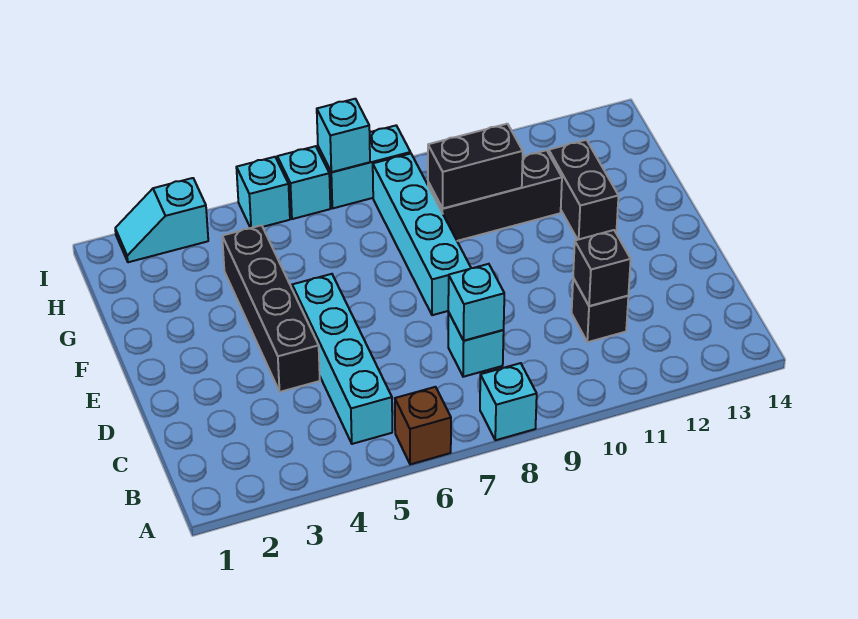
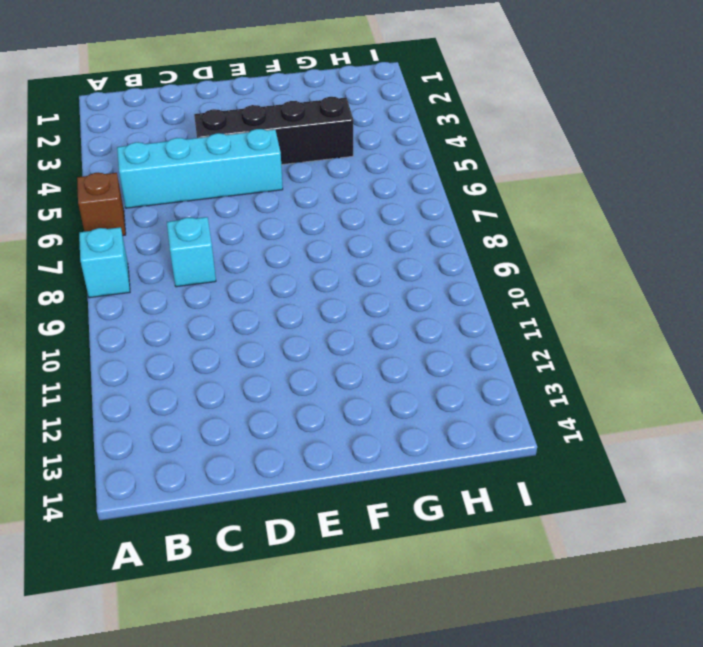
none -> black brick C11 level 1
none -> cyan brick E8:H8 level 1
none -> black brick F12:G12 level 1

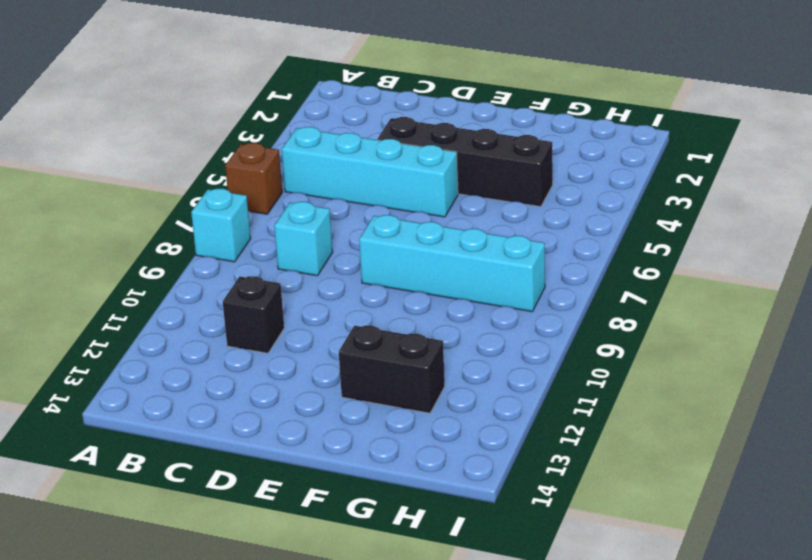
none -> black brick G9:G11 level 1
none -> cyan slope I2:I3 level 1 top 3
none -> cyan brick I5 level 1

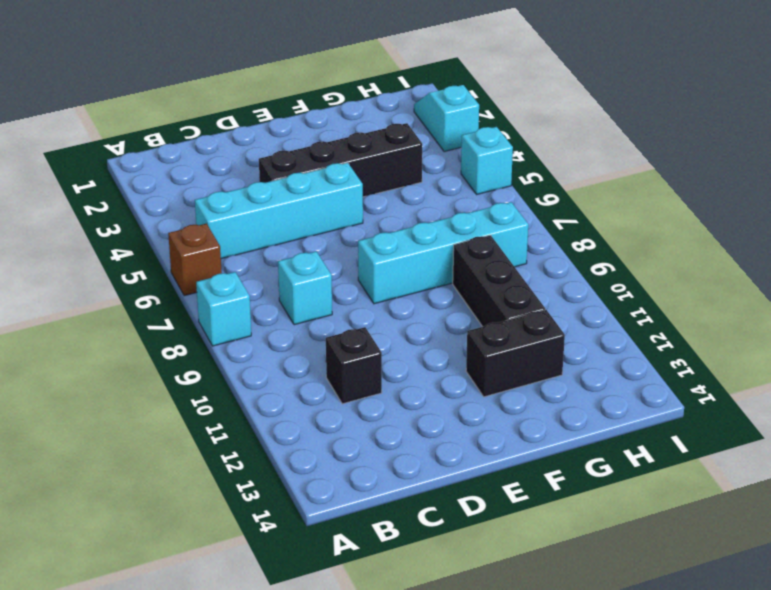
none -> cyan brick I6 level 1
none -> cyan brick I7:I8 level 1
none -> cyan brick C8 level 2

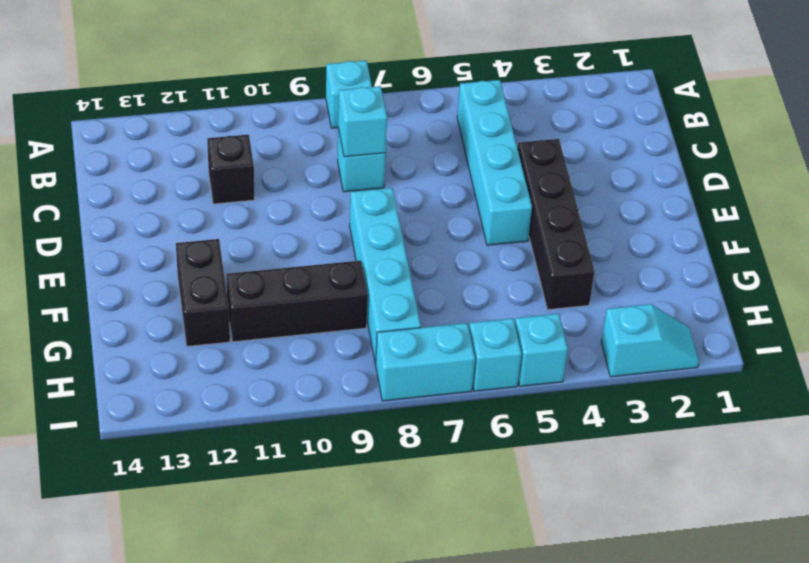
none -> brown brick A6 level 1
none -> black brick C11 level 2
none -> black brick G9:G10 level 2

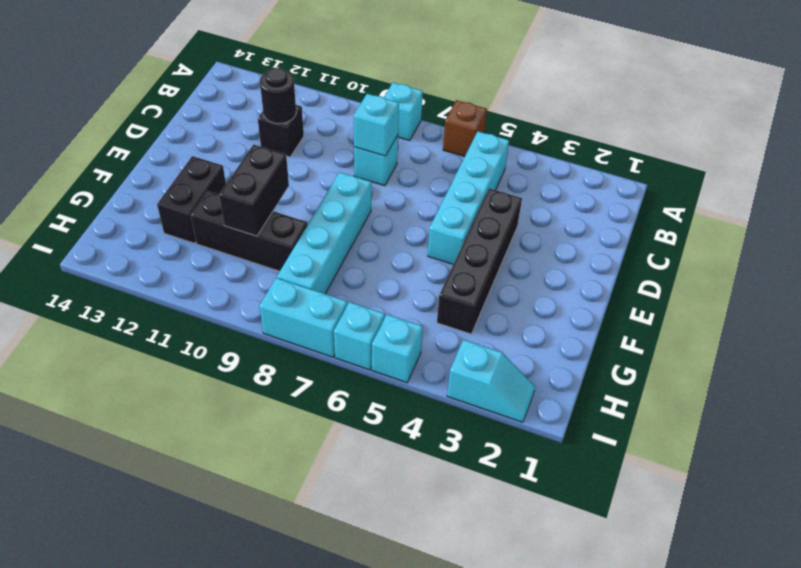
black round brick C11 level 2 -> black brick C11 level 2
black brick F10:G10 level 2 -> black brick G9:G10 level 2
none -> cyan brick I7 level 2

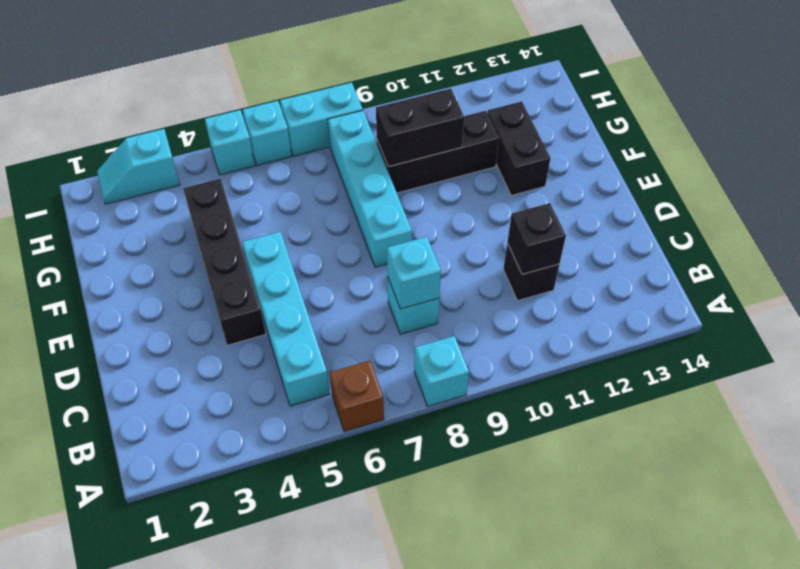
none -> cyan brick I7 level 2

